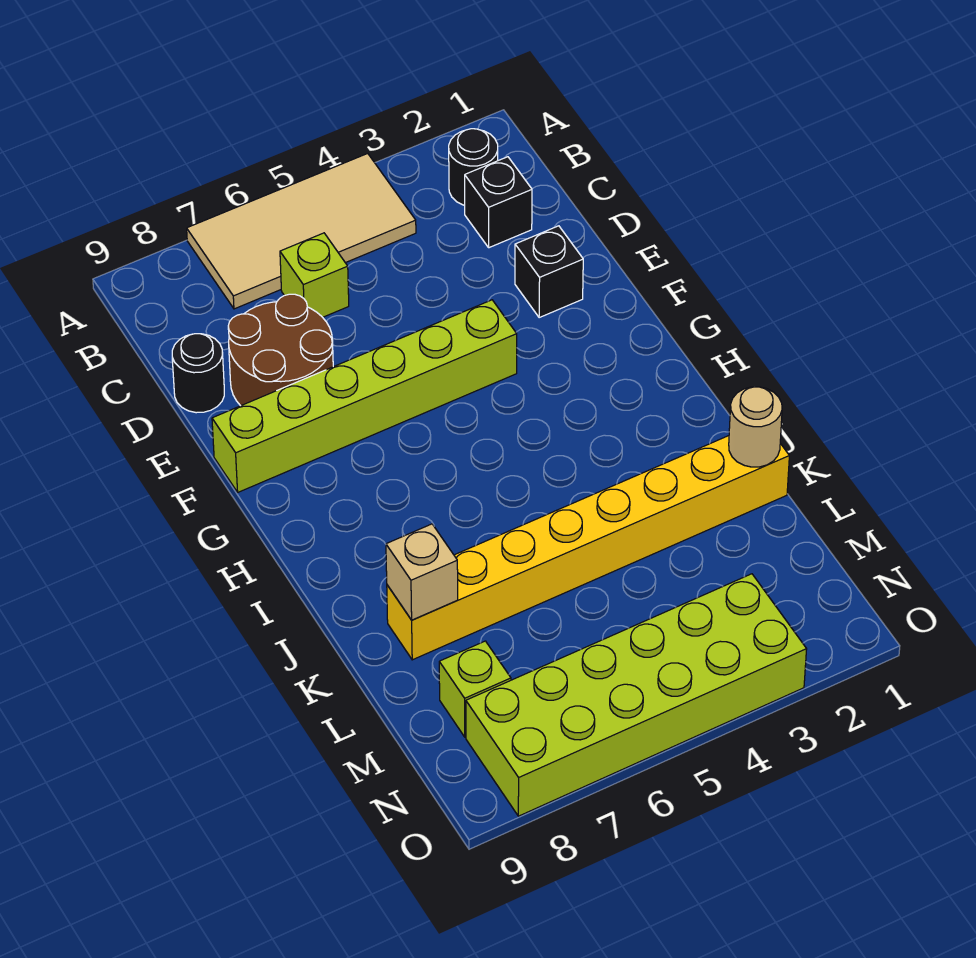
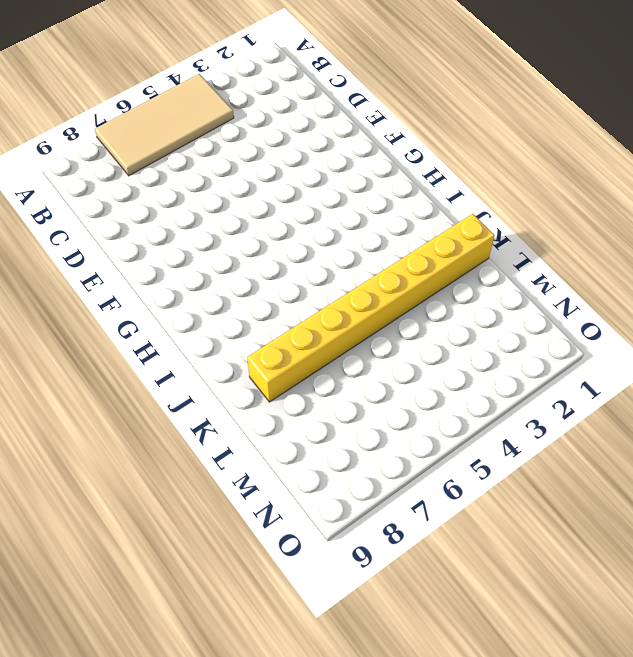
none -> black round brick B2 level 1
none -> black brick C2 level 1
none -> lime brick C6 level 1

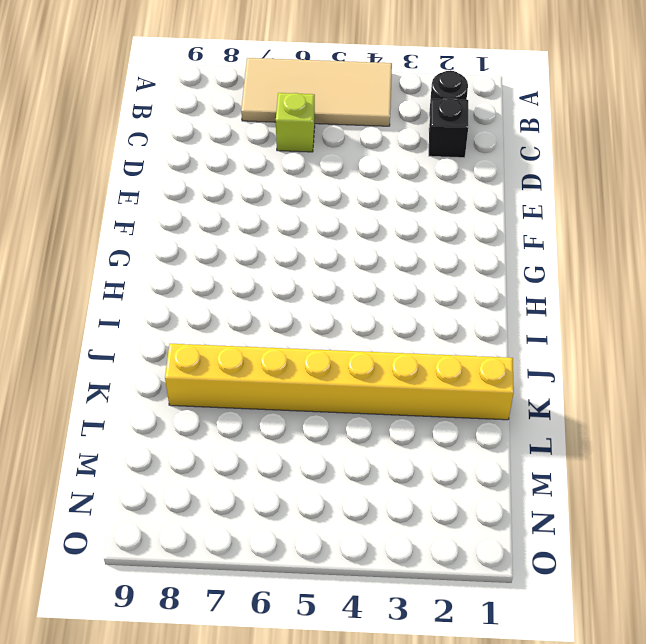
none -> brown round brick D7:E8 level 1
none -> black round brick D9 level 1
none -> black brick E2 level 1

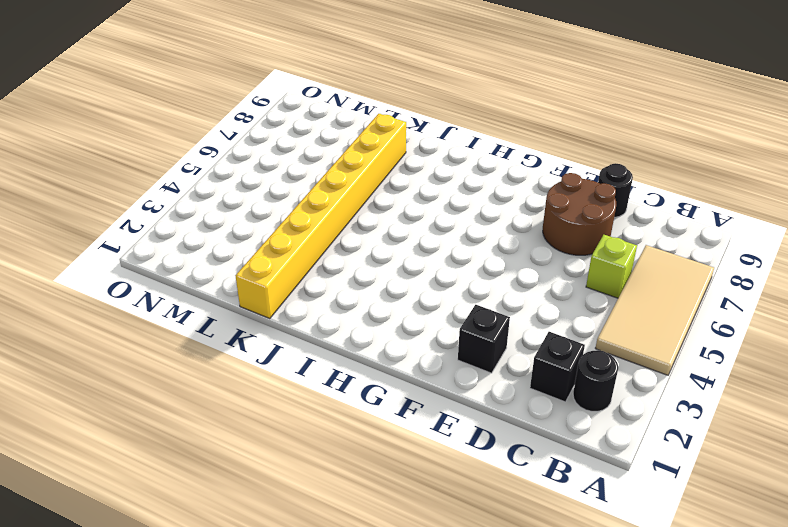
none -> lime brick F4:F9 level 1
none -> lime brick M8 level 1
none -> lime brick N3:O8 level 1

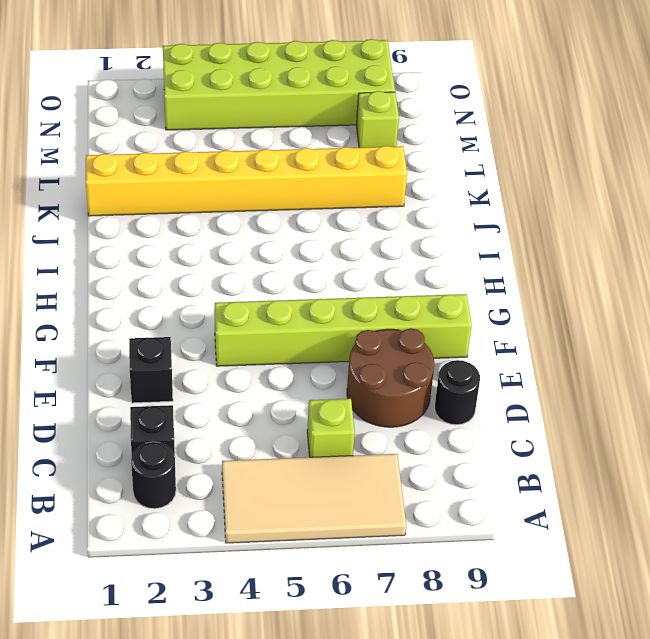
none -> tan round brick K1 level 2
none -> tan brick K8 level 2

